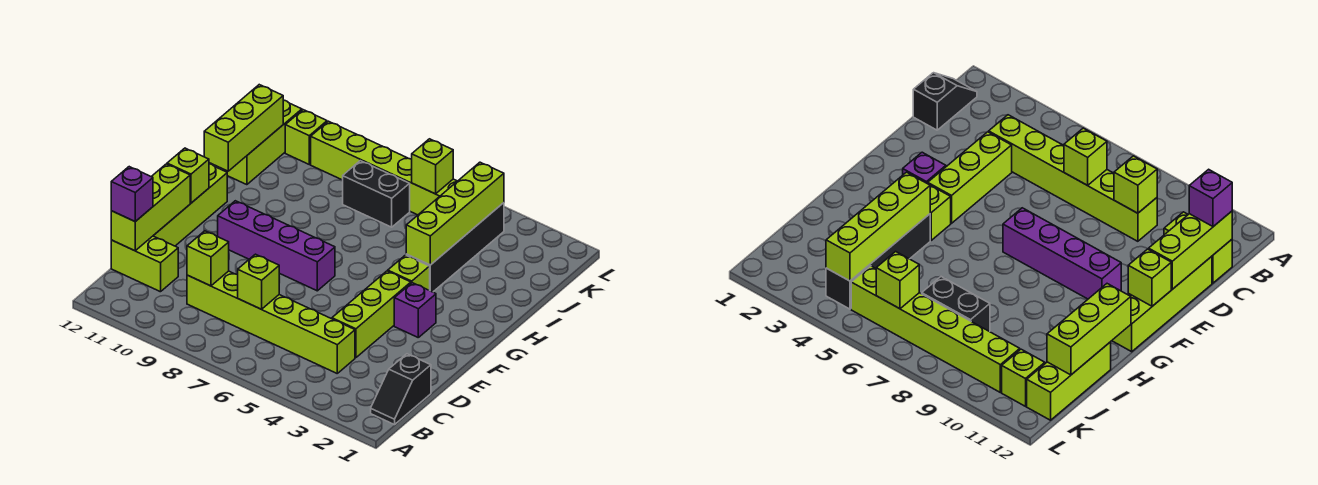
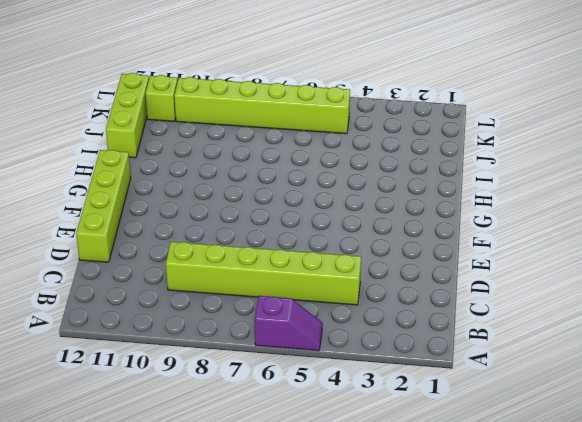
purple slope A5:A6 level 1 top 6 -> none
none -> black slope B1:C1 level 1 top C
none -> lime brick C11:C12 level 1
none -> lime brick D4:F4 level 1

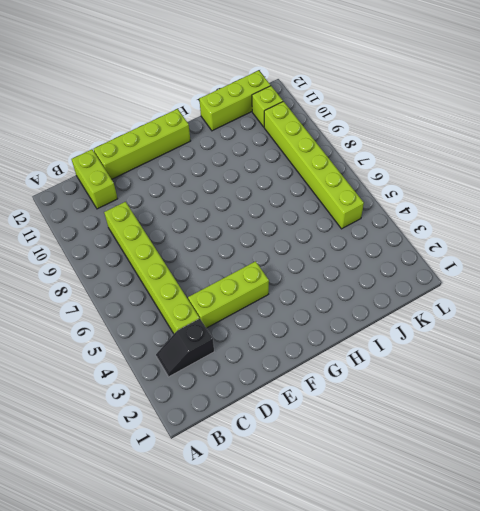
black slope B3:C3 level 1 top C -> black slope B1:C1 level 1 top C
none -> purple brick F3 level 1
none -> purple brick F7:F10 level 1
none -> lime brick G4 level 1

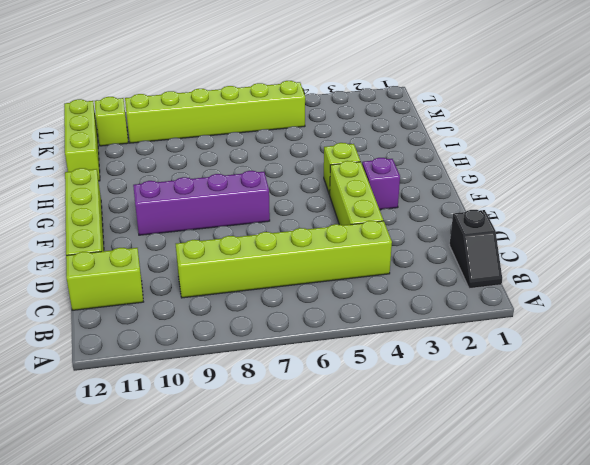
none -> black brick H4:K4 level 1
none -> black brick J7:J8 level 1
none -> lime brick C7 level 2

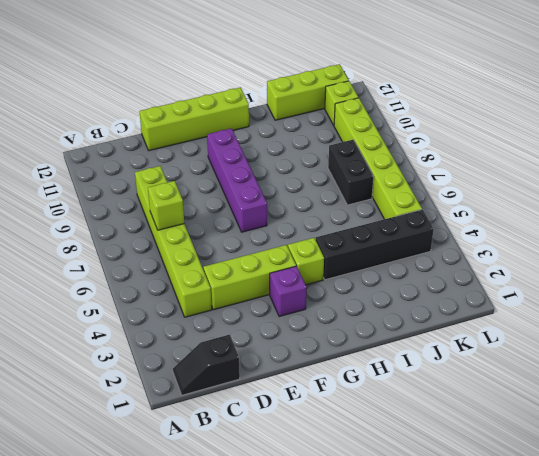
none -> lime brick C11:C12 level 1
none -> lime brick C9 level 2
none -> lime brick C12:E12 level 2

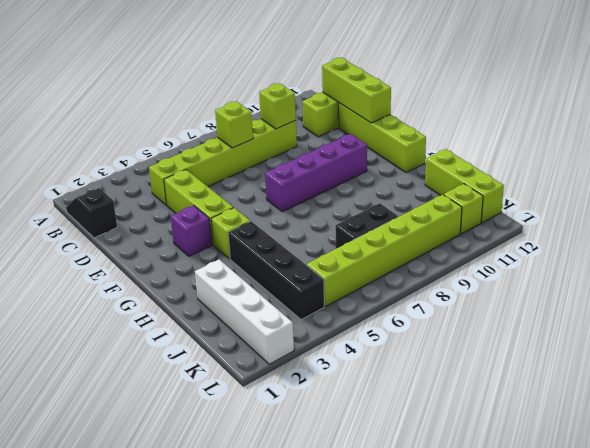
white brick I2:L2 level 1 -> none
none -> lime brick F12 level 2
none -> lime brick H4:K4 level 2
none -> lime brick H12:J12 level 2

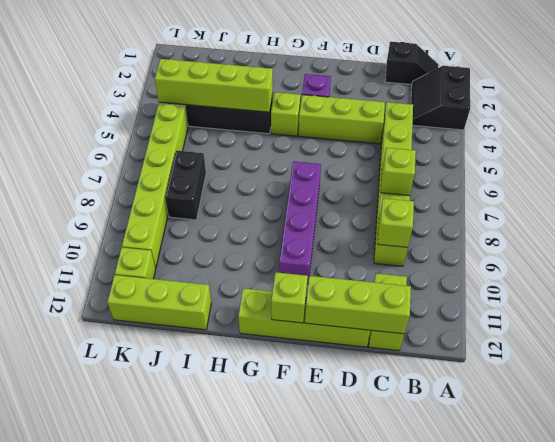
black slope A2:B3 level 1 top A -> none
none -> lime brick H12:J12 level 2
none -> lime brick K6 level 2
none -> purple brick C12 level 3

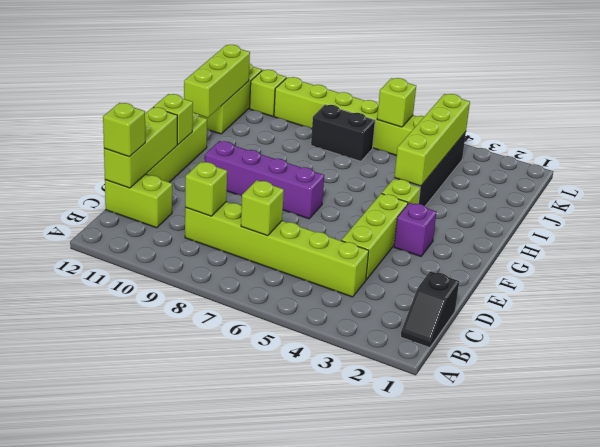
lime brick C12 level 3 -> purple brick C12 level 3

